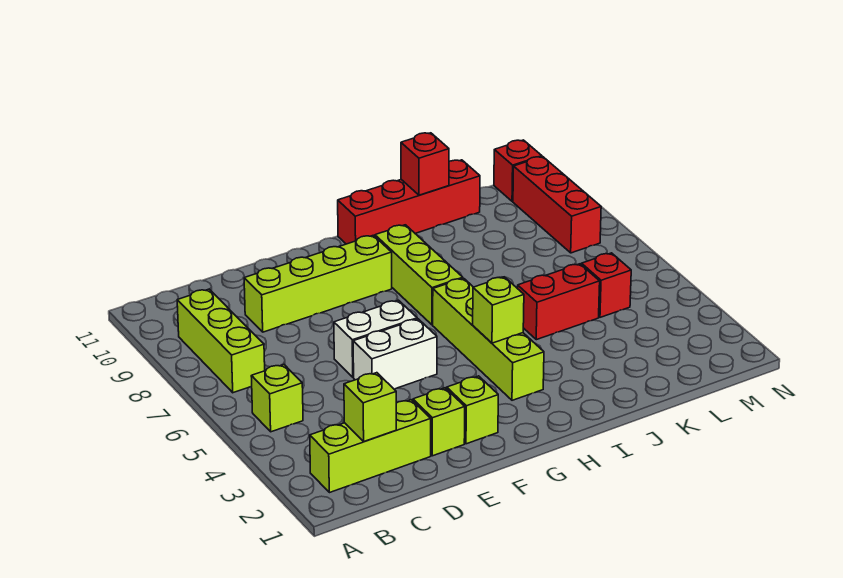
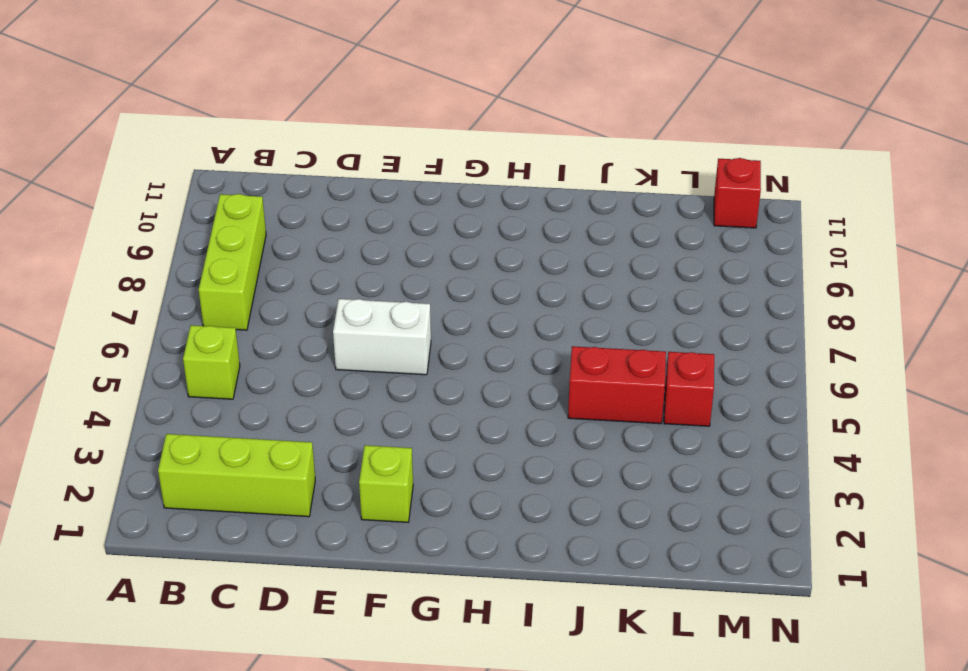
none -> lime brick D9:G9 level 1
none -> lime brick E2 level 1
none -> white brick E5:F5 level 1

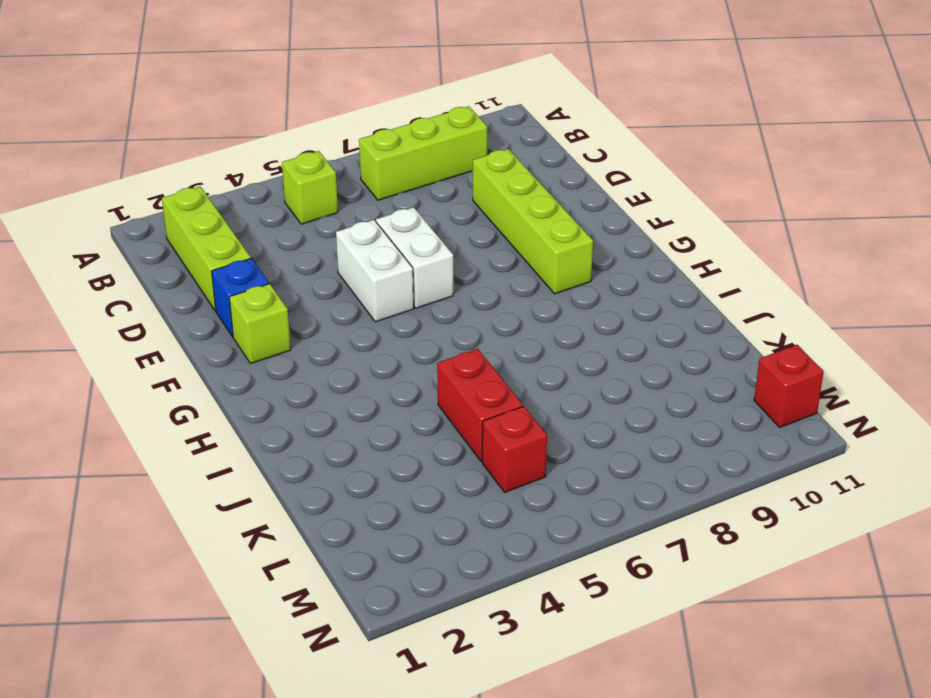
blue brick E2 level 1 -> lime brick E2 level 1
none -> lime brick H3:H6 level 1
none -> lime brick H7:H9 level 1
none -> red brick H11:K11 level 1

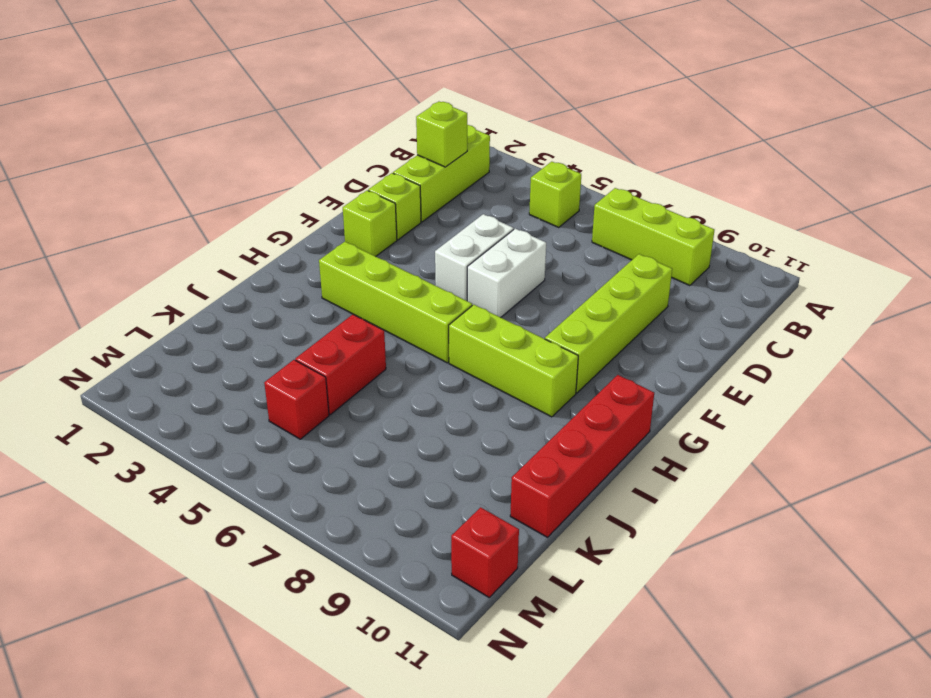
none -> red brick M8:M10 level 1
none -> lime brick H4 level 2
none -> red brick J11 level 2

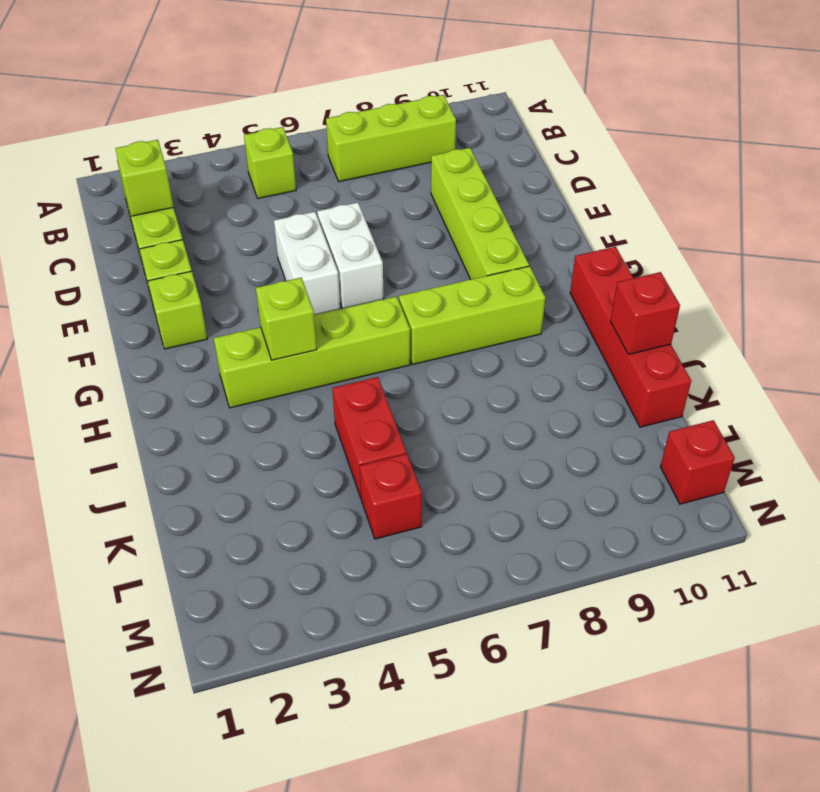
none -> red brick M8:M10 level 1

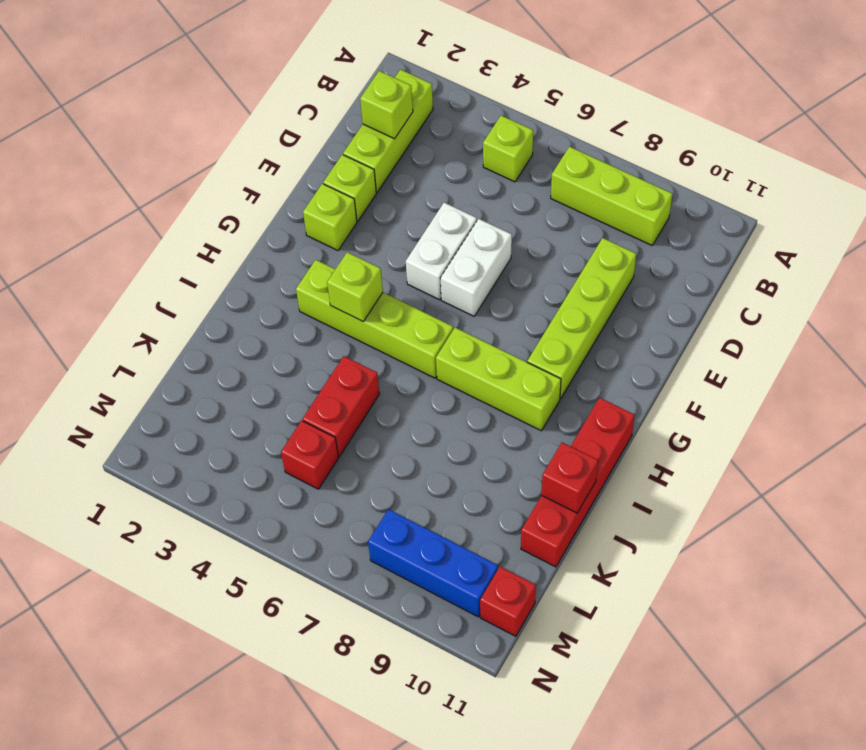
blue brick M8:M10 level 1 -> red brick M8:M10 level 1

